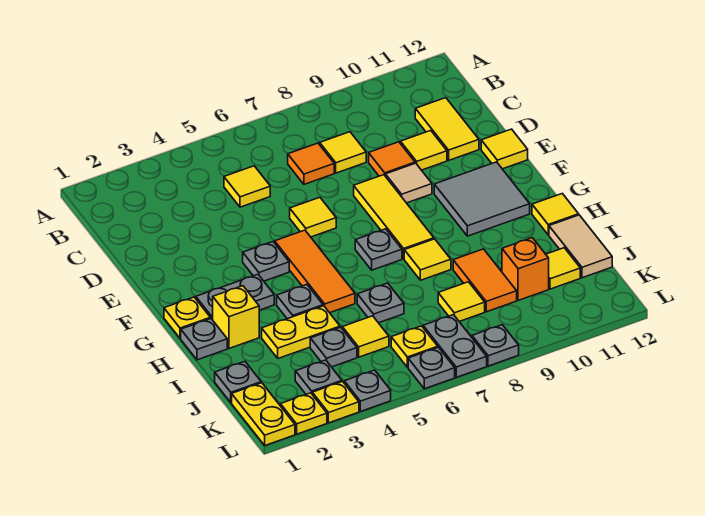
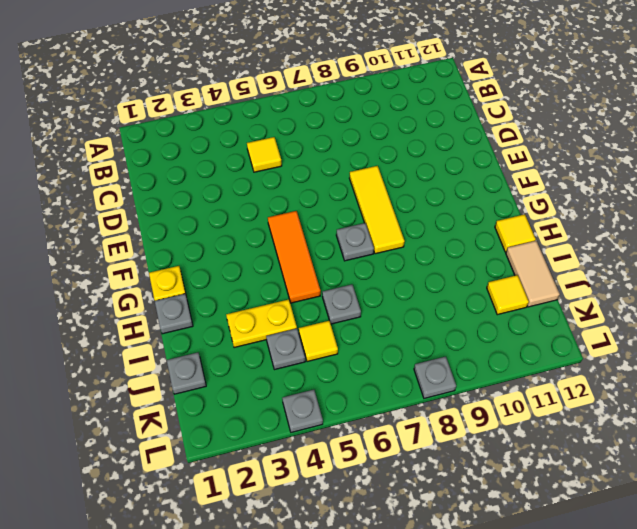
none -> orange tile C7 level 1
none -> yellow tile C8 level 1
none -> yellow tile C11:D11 level 1
none -> orange tile D9 level 1

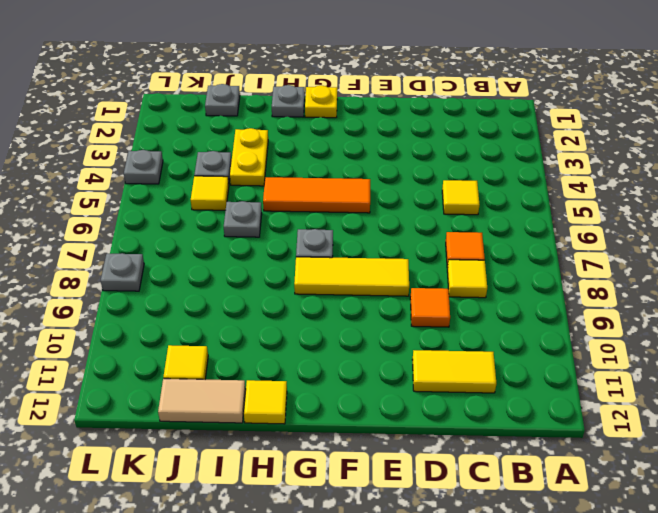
none -> yellow tile D10 level 1
none -> yellow tile E6 level 1
none -> tan tile E9 level 1
none -> yellow tile E12 level 1

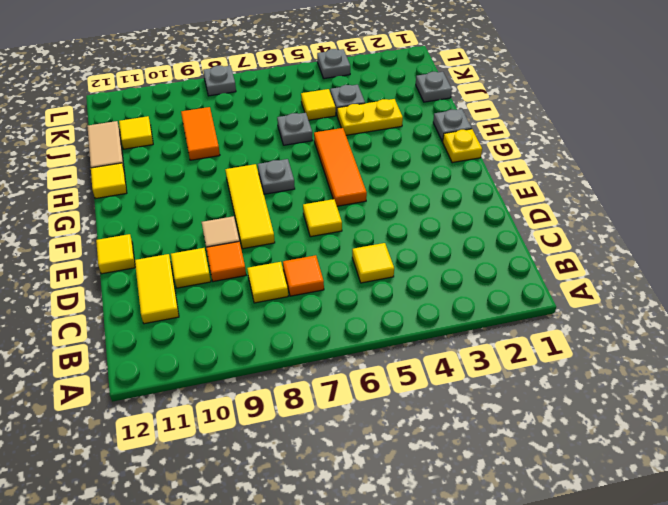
none -> grey plate F4 level 1
none -> grey tile F10:G11 level 1
none -> grey plate G2:G3 level 1
none -> yellow brick H2 level 1

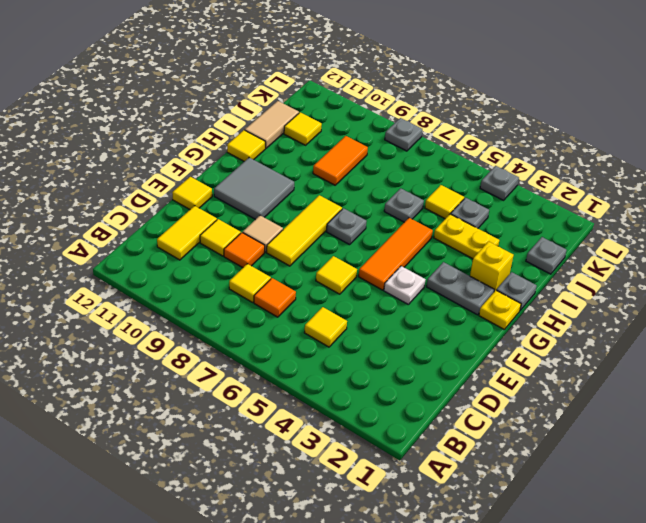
white plate F4 level 1 -> grey plate F4 level 1
none -> grey plate H4 level 1
none -> yellow tile H8 level 1
none -> yellow tile J8 level 1
none -> orange brick J10 level 1

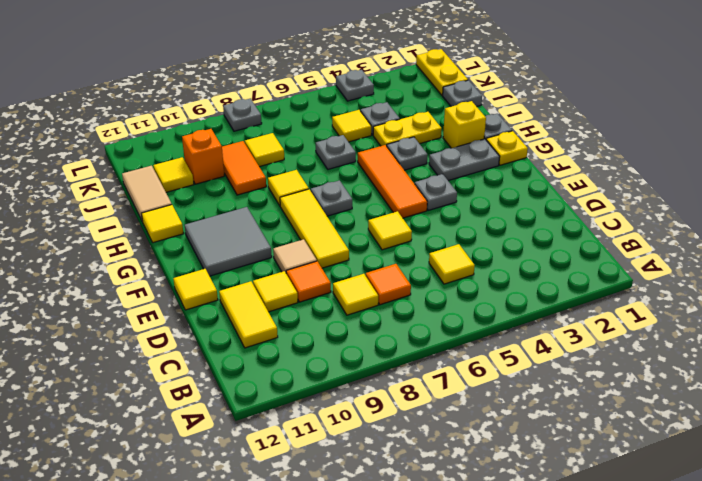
none -> grey plate K3 level 1
none -> yellow plate K6 level 1
none -> grey plate K7:L7 level 1
none -> yellow plate L2 level 1

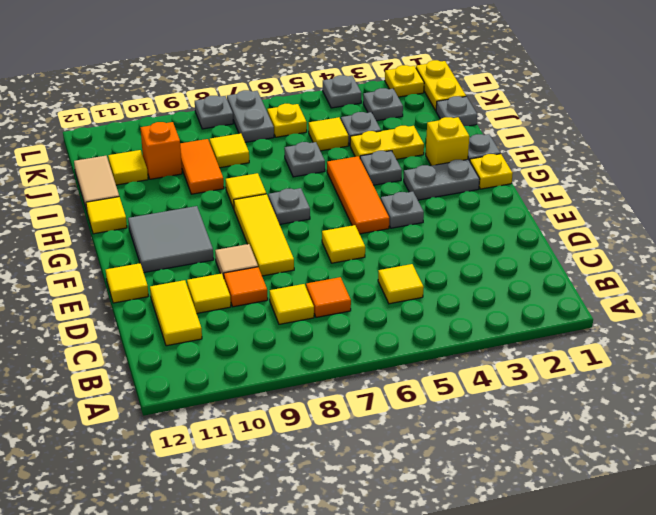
none -> yellow plate L3 level 1
none -> grey plate L6 level 1

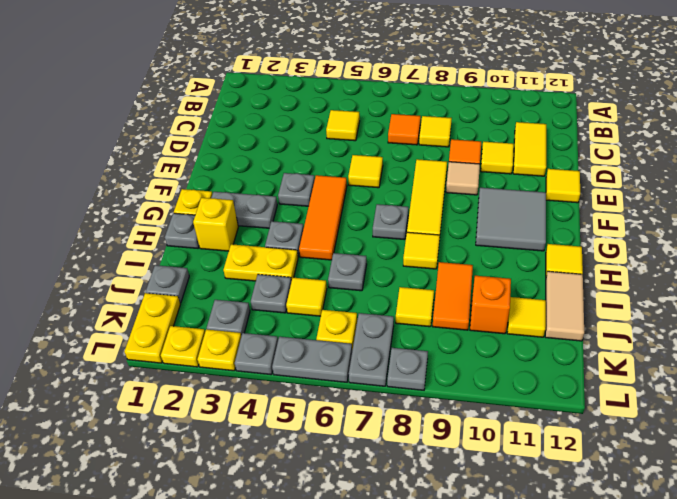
grey plate L5:L6 level 1 -> grey plate L6 level 1

